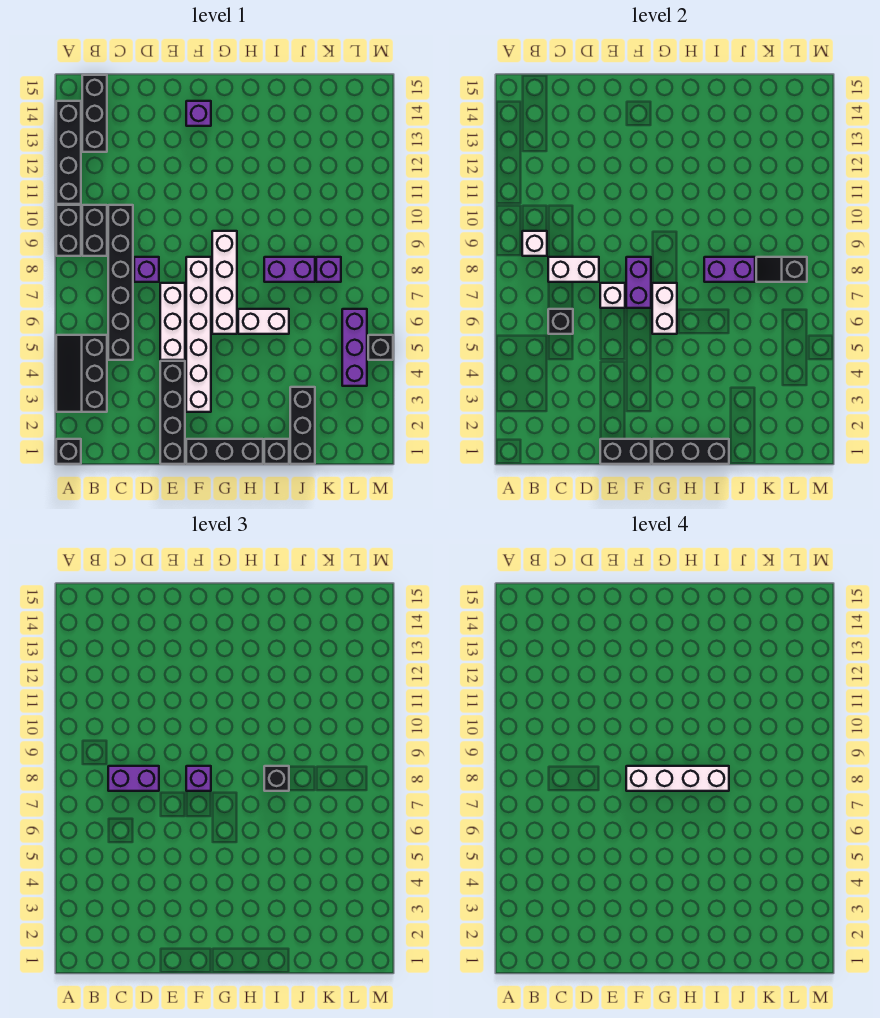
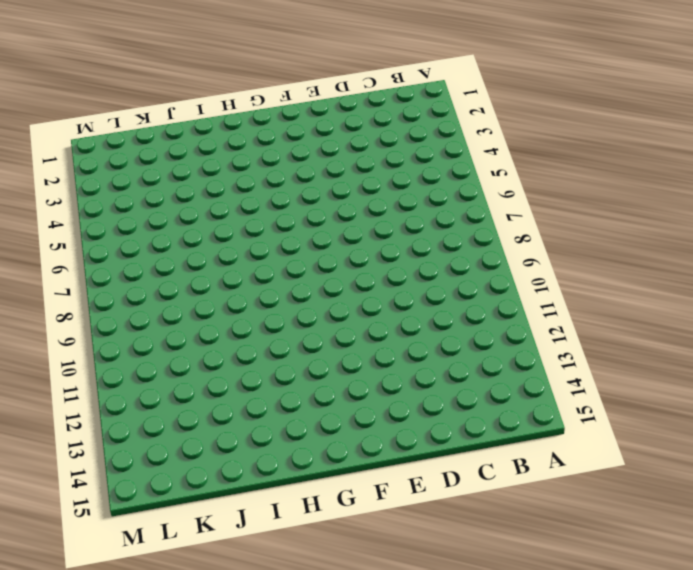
none -> black brick A1 level 1
none -> black slope A3:B5 level 1 top B
none -> black brick A9:A10 level 1
none -> black brick A11:A14 level 1

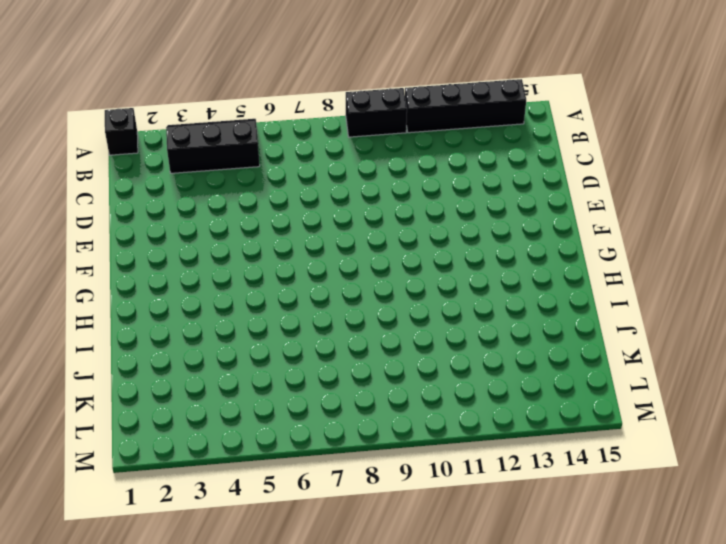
none -> black brick B9:B10 level 1
none -> black brick B13:B15 level 1
none -> black brick C5:C10 level 1
none -> purple brick D8 level 1

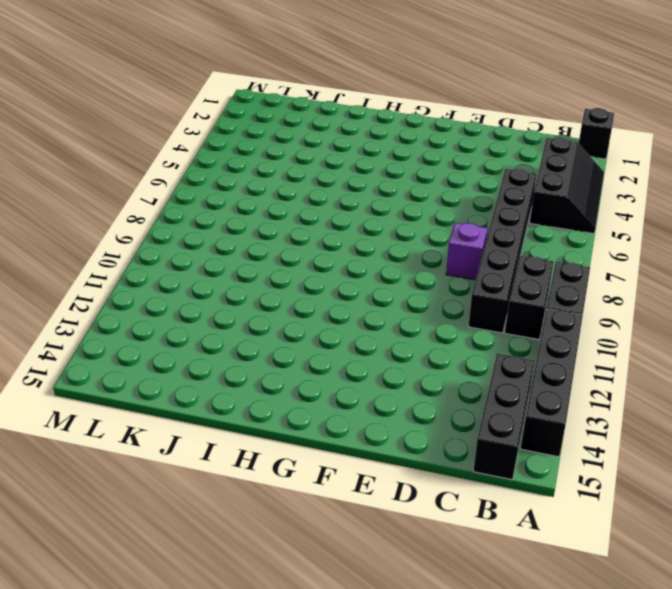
none -> black brick E1:E4 level 1
none -> white brick E5:E7 level 1
none -> black brick F1:H1 level 1
none -> white brick F3:F8 level 1

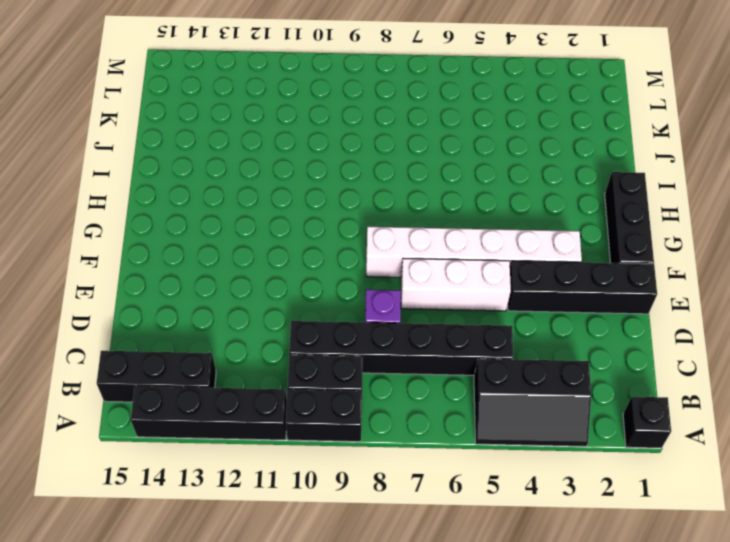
none -> purple brick F14 level 1
none -> white brick G6:G9 level 1
none -> white brick H6:I6 level 1
none -> black brick I1 level 1

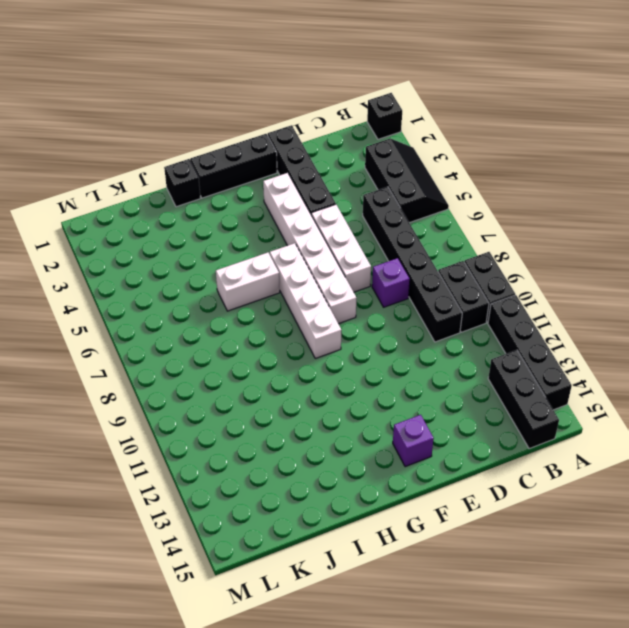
none -> purple brick I8:J8 level 1
none -> black brick J1:J3 level 1
none -> purple brick K8 level 1
none -> purple brick L4:L6 level 1

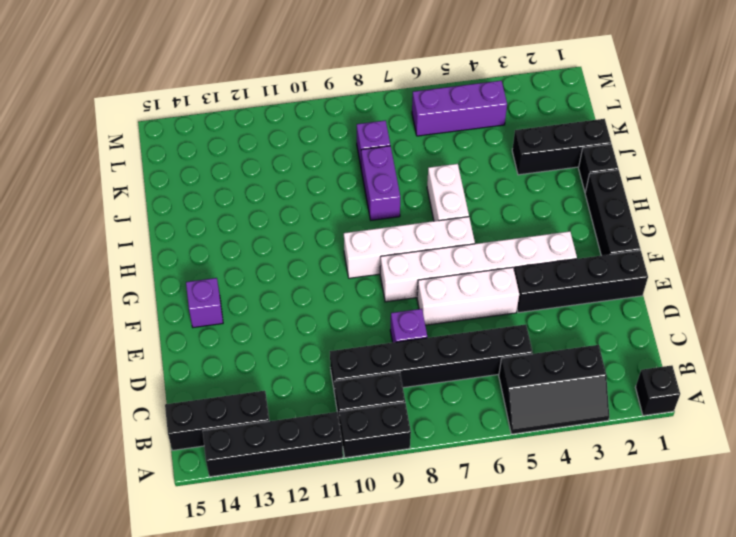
none -> black brick M5 level 1
none -> white brick B9 level 2
none -> black brick C6 level 2
none -> white brick C8:D8 level 2

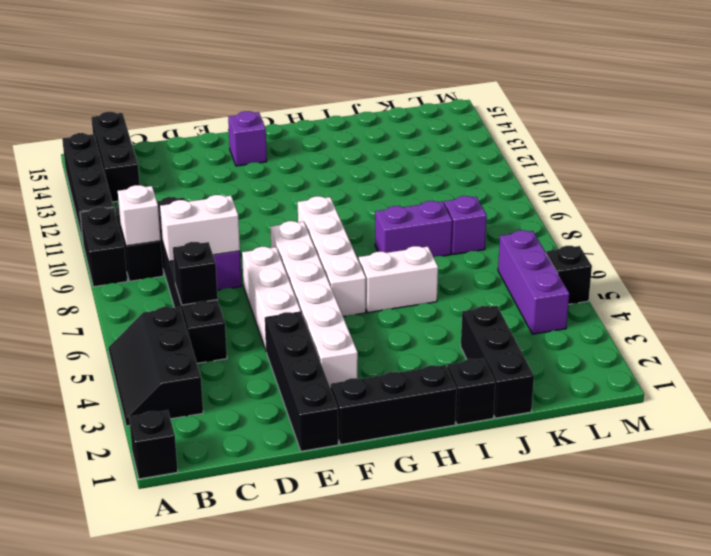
none -> black brick E1:F1 level 2
none -> white brick E7 level 2
none -> purple brick F7:F8 level 2
none -> black brick G1:I1 level 2

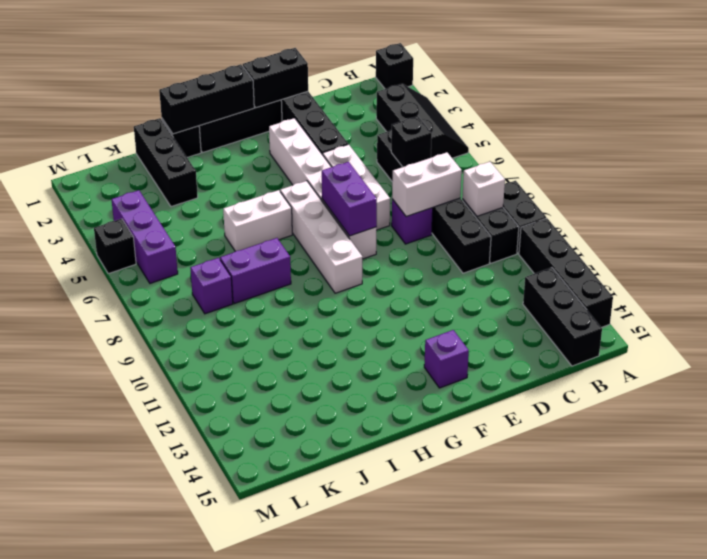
none -> white brick E7 level 2
none -> white brick G6:G7 level 2
none -> purple brick I8:J8 level 2
none -> black slope K8:L8 level 2 top L

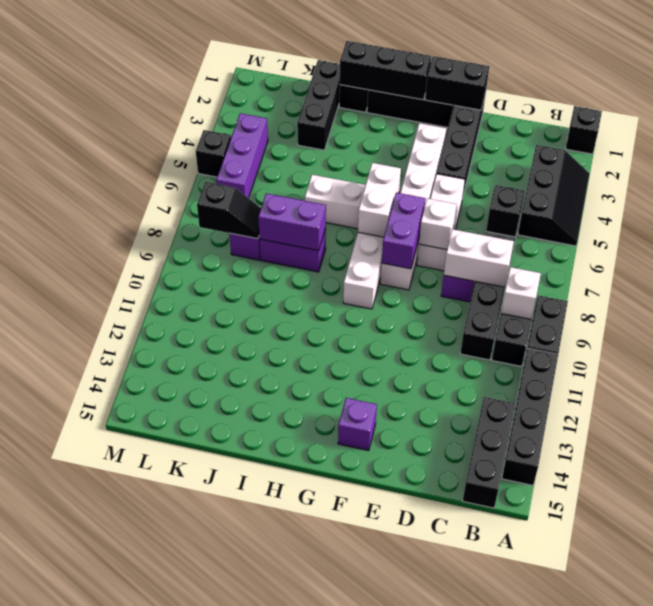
none -> purple brick C8:D8 level 3
none -> purple brick F8 level 3
none -> black brick I8 level 3
none -> white brick F8:I8 level 4

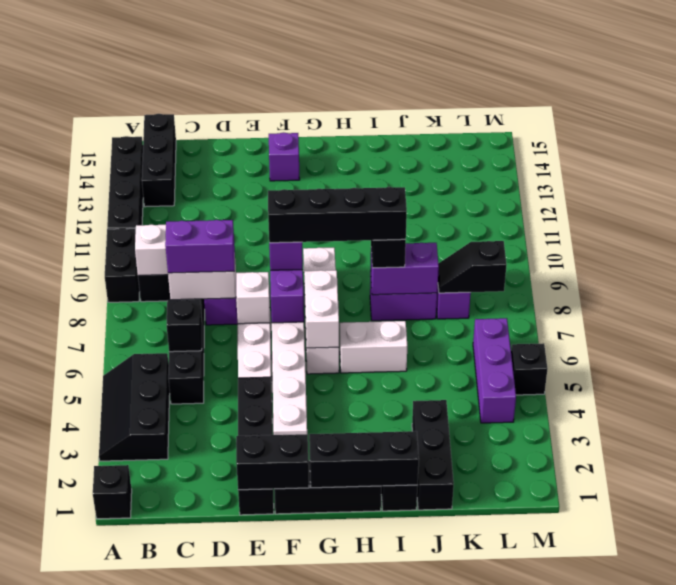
black brick F8:I8 level 4 -> white brick F8:I8 level 4

